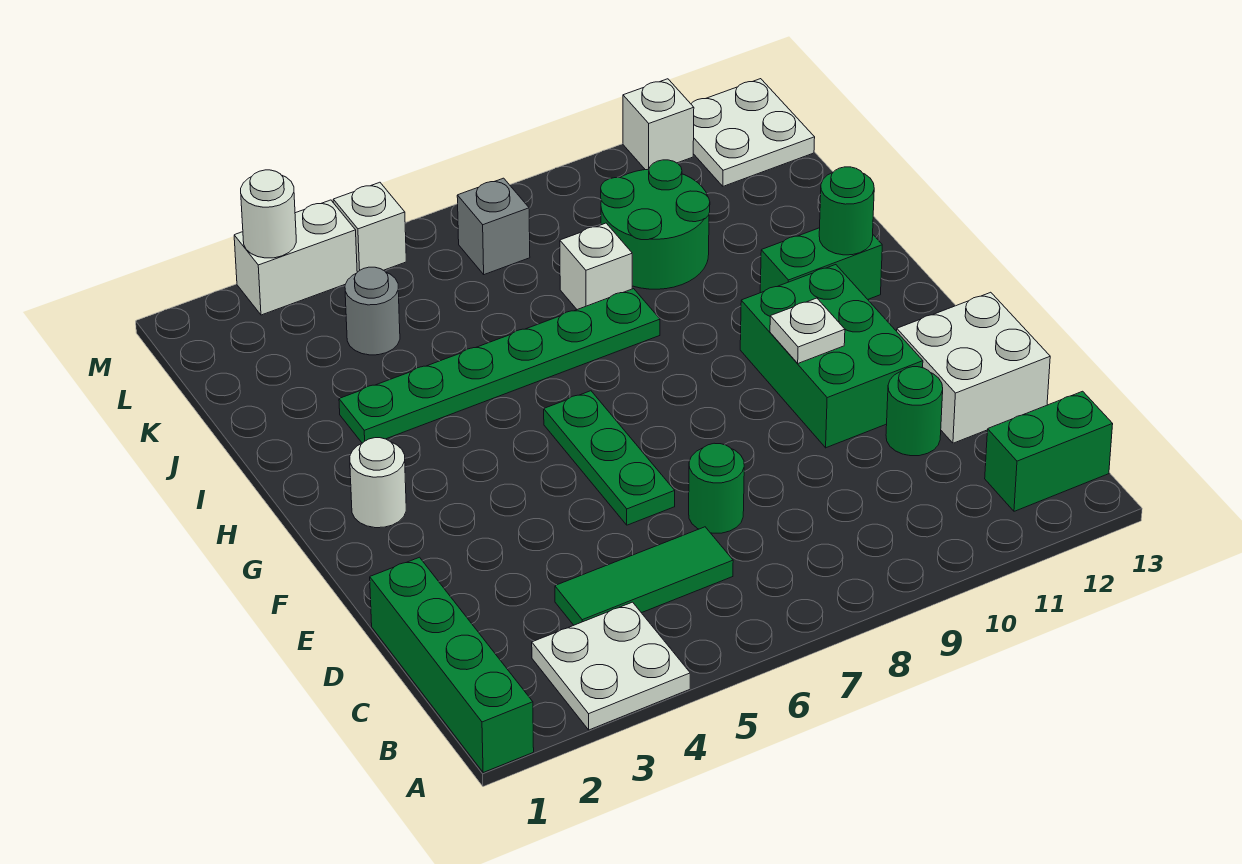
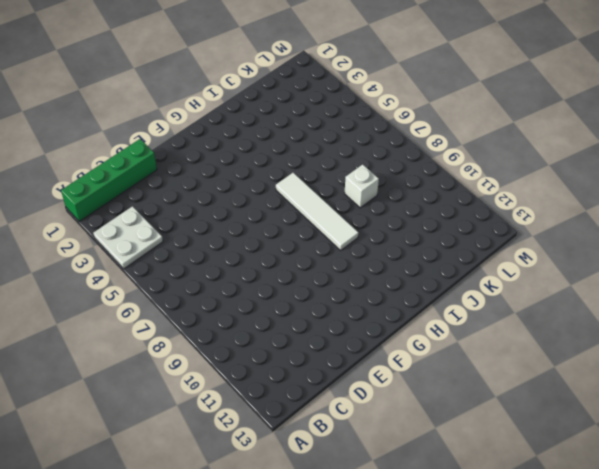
white tile H6:H9 level 1 -> none
none -> green brick B12:B13 level 1
none -> green tile C4:C6 level 1
none -> green round brick D7 level 1

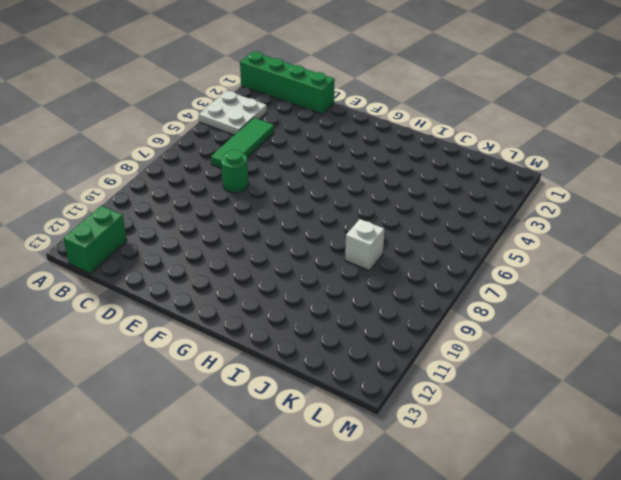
none -> green round brick D11 level 1
none -> white brick D12:E13 level 1
none -> green plate E6:G6 level 1

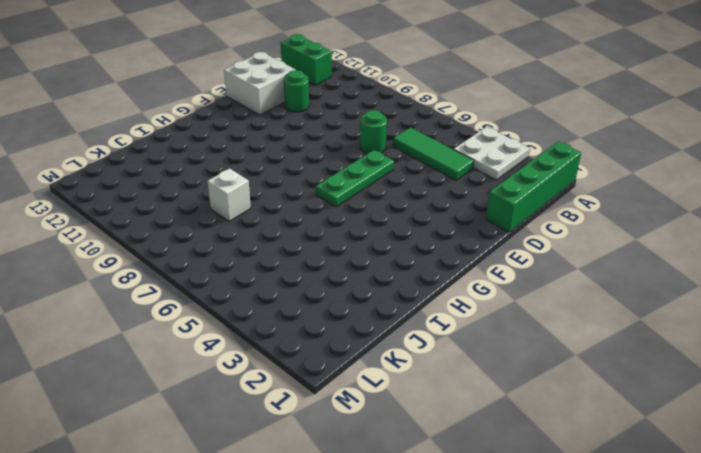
none -> green brick E10:G11 level 1
none -> white round brick G2 level 1
none -> green brick H11:H12 level 1

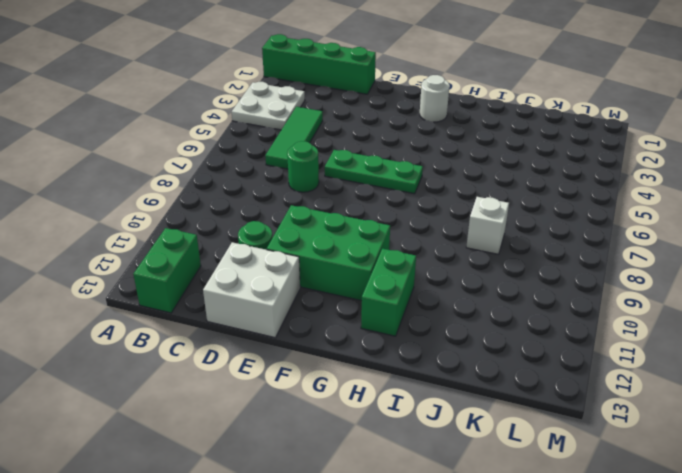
none -> green plate I3:I8 level 1
none -> green round brick J9:K10 level 1
none -> grey round brick K4 level 1

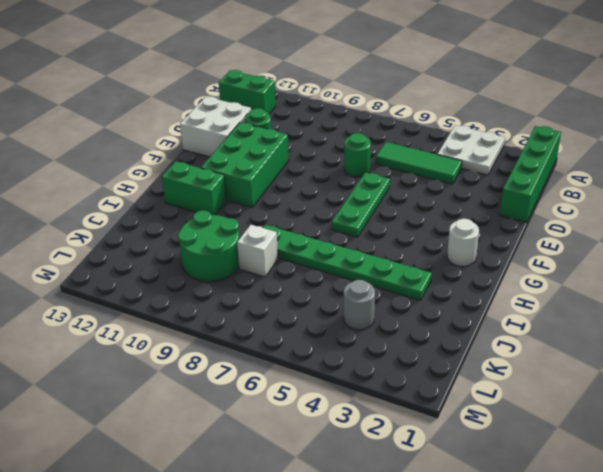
none -> grey brick L7 level 1
none -> white plate L12:M13 level 1
none -> white brick M3:M4 level 1

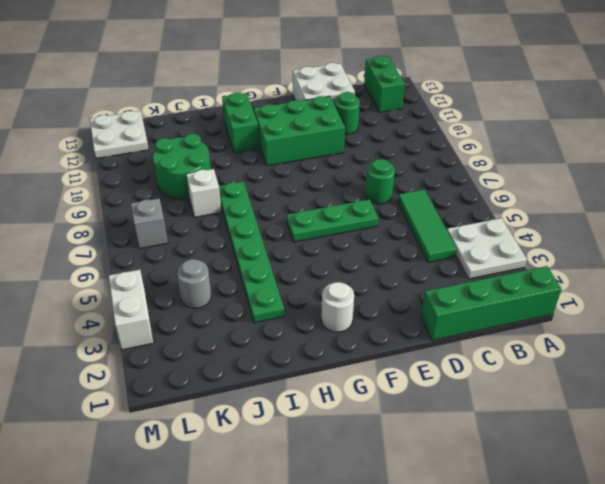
none -> white brick M5 level 1
none -> white brick M11 level 1
none -> white plate F10 level 2

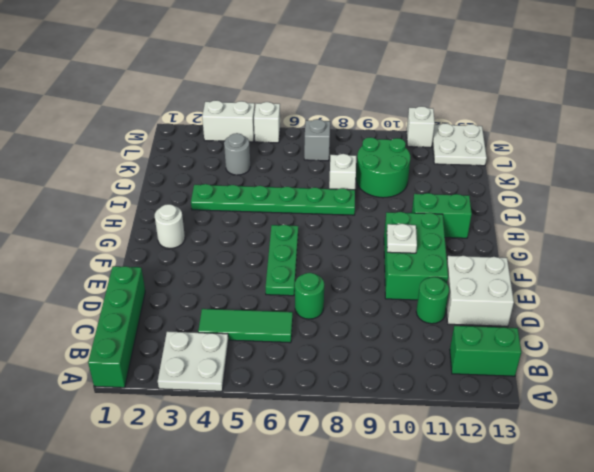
none -> green round brick H12 level 2
none -> white round brick M3 level 2

